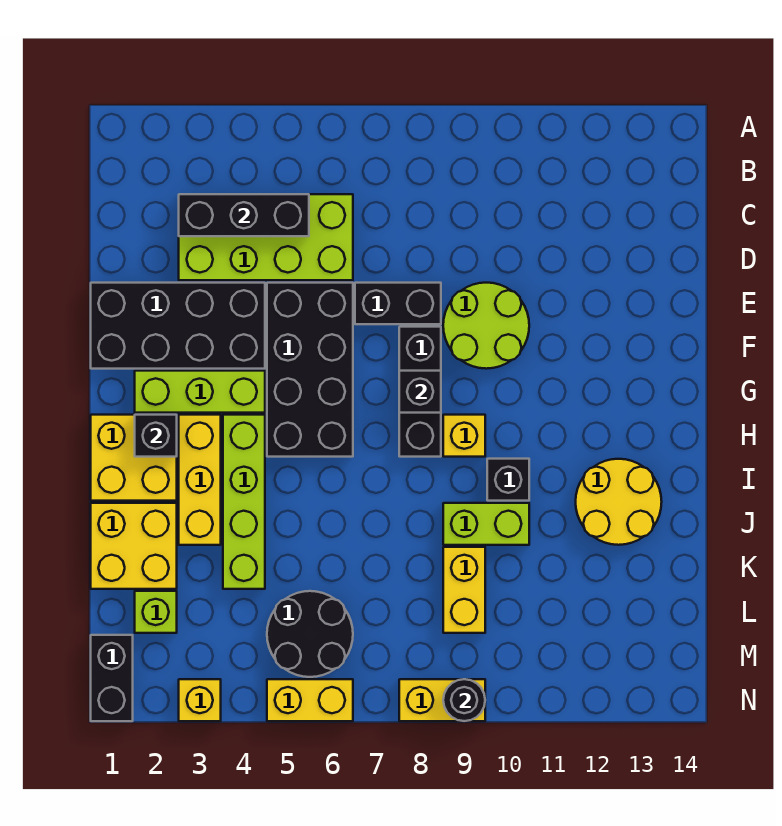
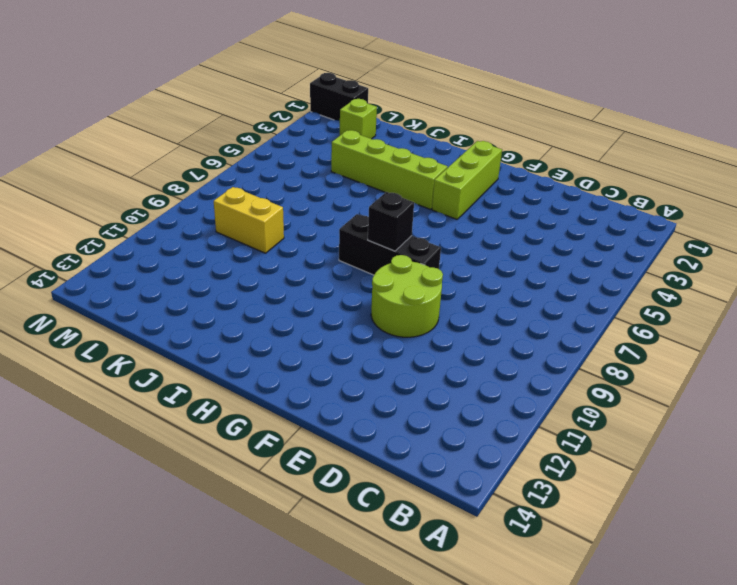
none -> lime brick C3:D6 level 1
none -> black brick E1:F4 level 1
none -> black brick E5:H6 level 1

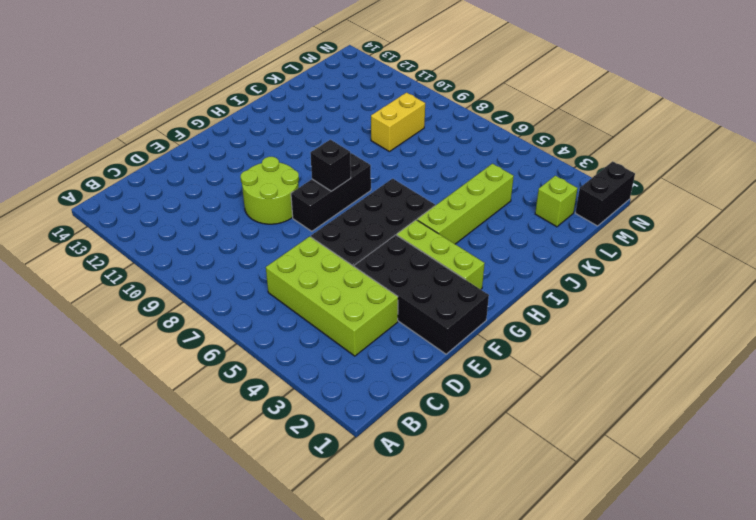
none -> black brick E7:E8 level 1
none -> yellow brick H1:I2 level 1
none -> yellow brick H3:J3 level 1

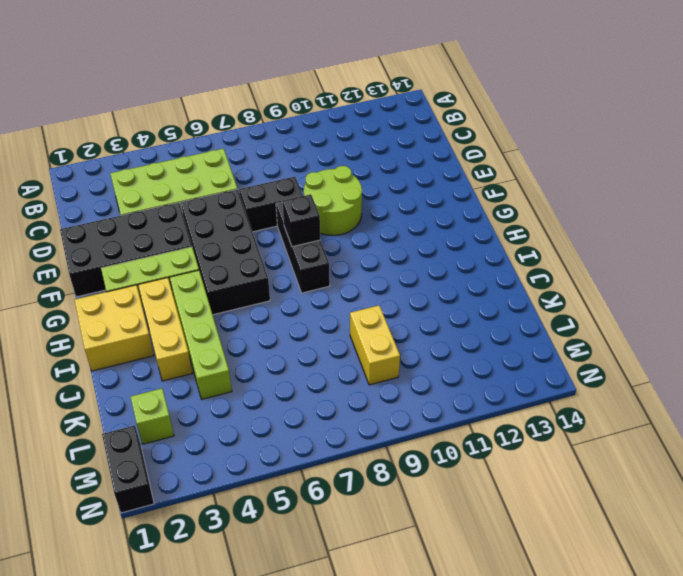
none -> yellow brick H9 level 1
none -> black brick I10 level 1
none -> yellow round brick I12:J13 level 1

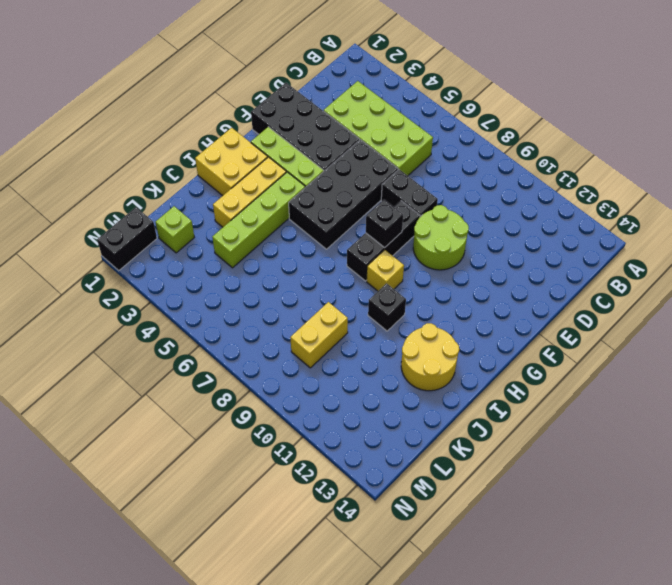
none -> yellow brick J1:K2 level 1
none -> lime brick J9:J10 level 1
none -> black round brick L5:M6 level 1

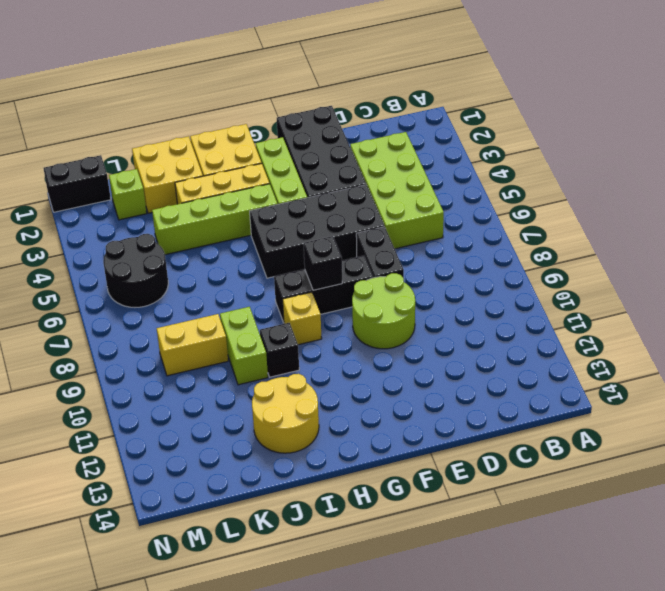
none -> yellow brick N3 level 1
none -> yellow brick N5:N6 level 1
none -> yellow brick N8:N9 level 1

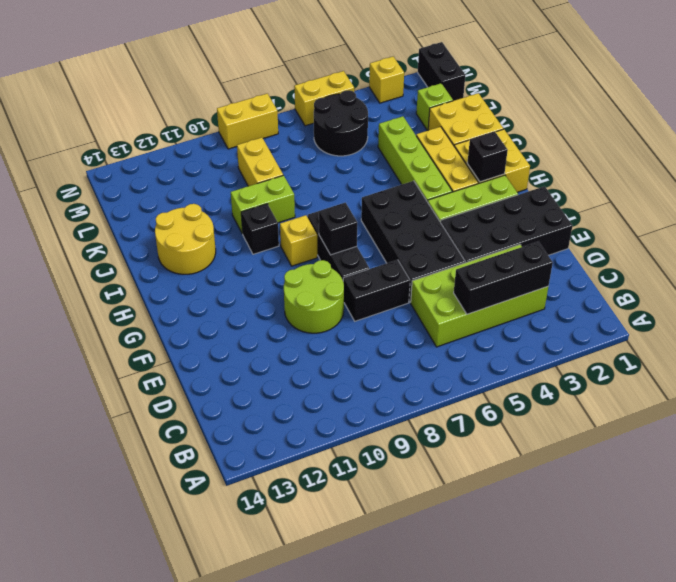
none -> black round brick N9 level 2

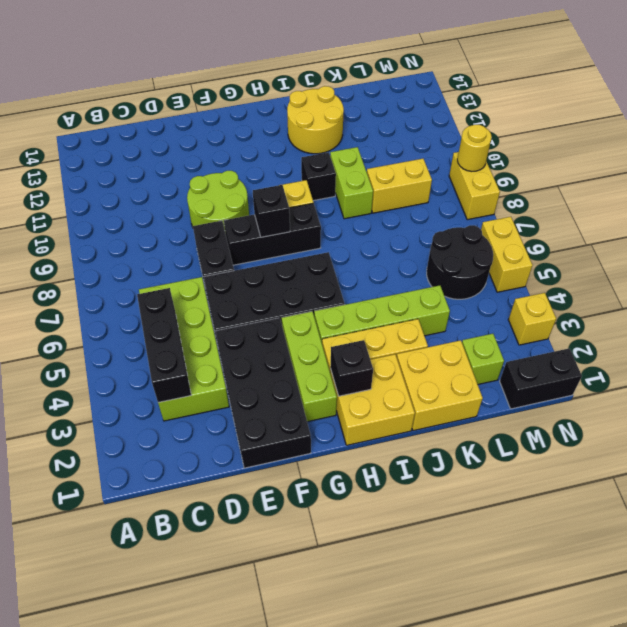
yellow round brick N9 level 2 -> black round brick N9 level 2

